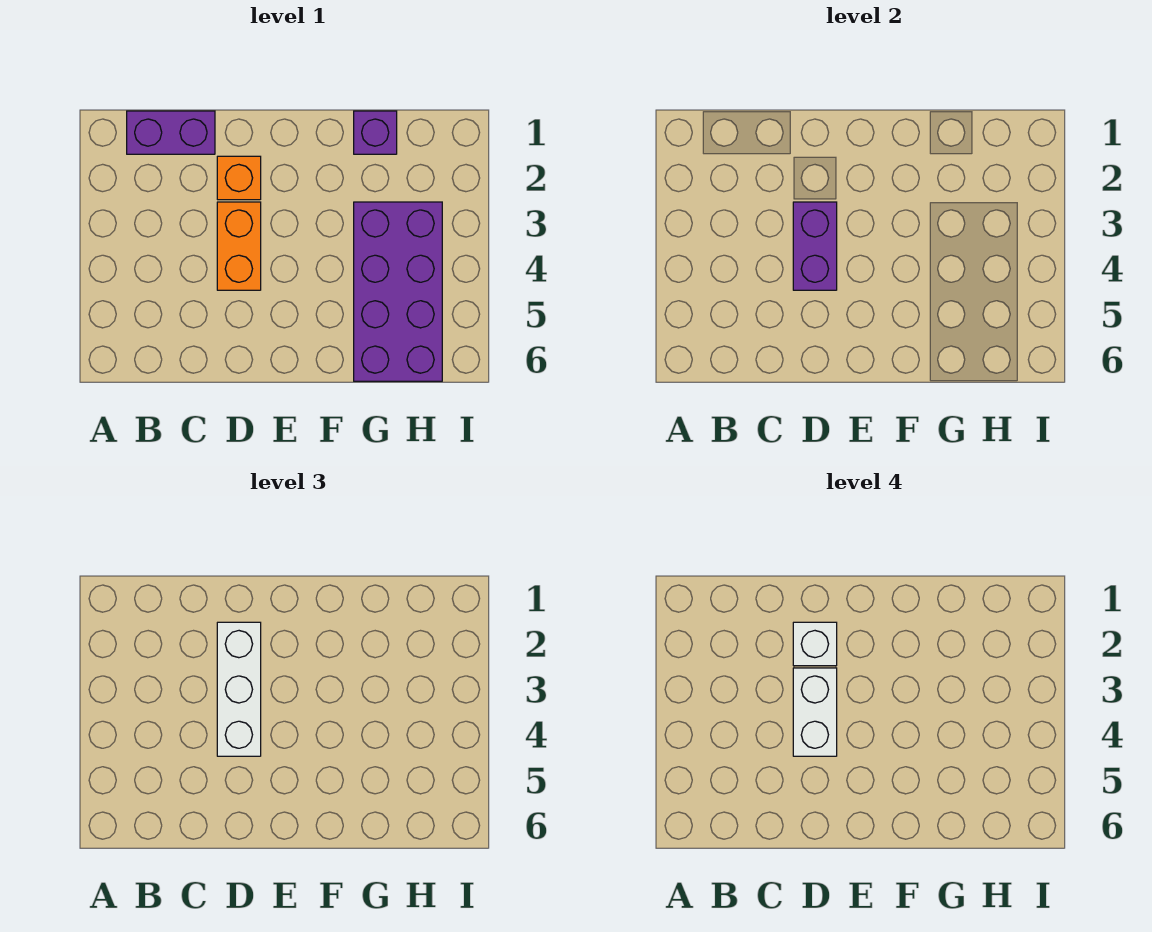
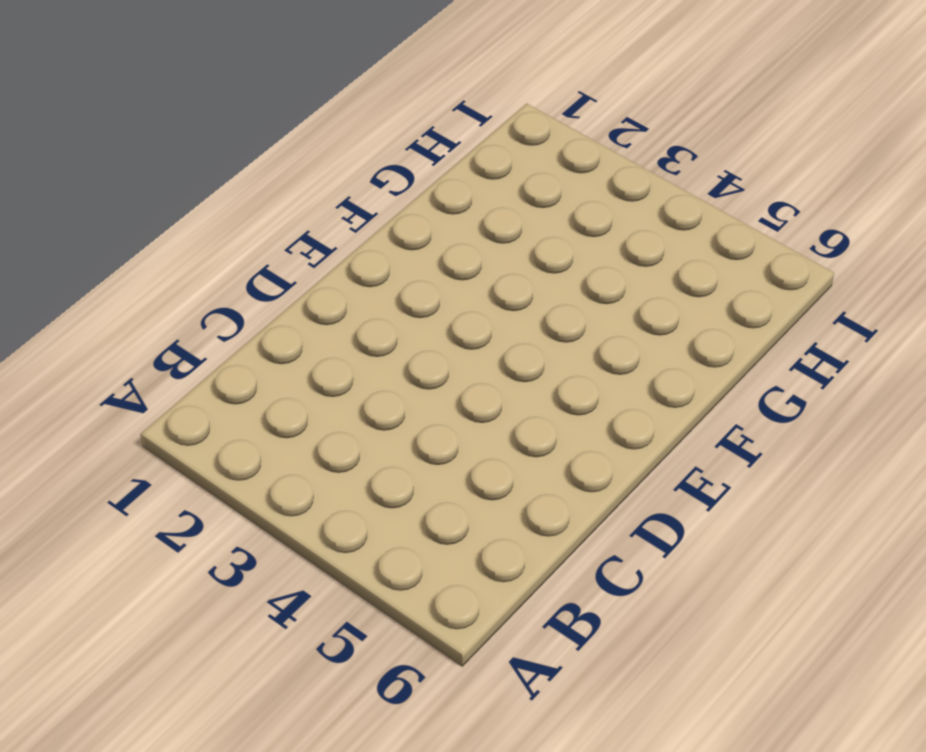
none -> purple brick B1:C1 level 1
none -> orange brick D2 level 1

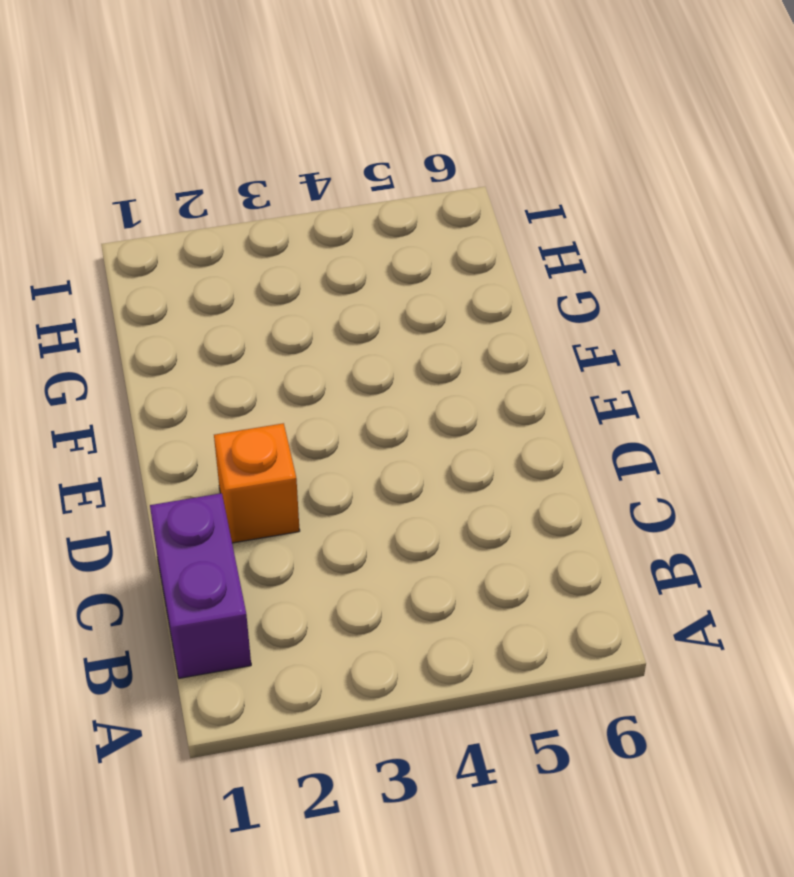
none -> orange brick D3:D4 level 1
none -> purple brick G1 level 1

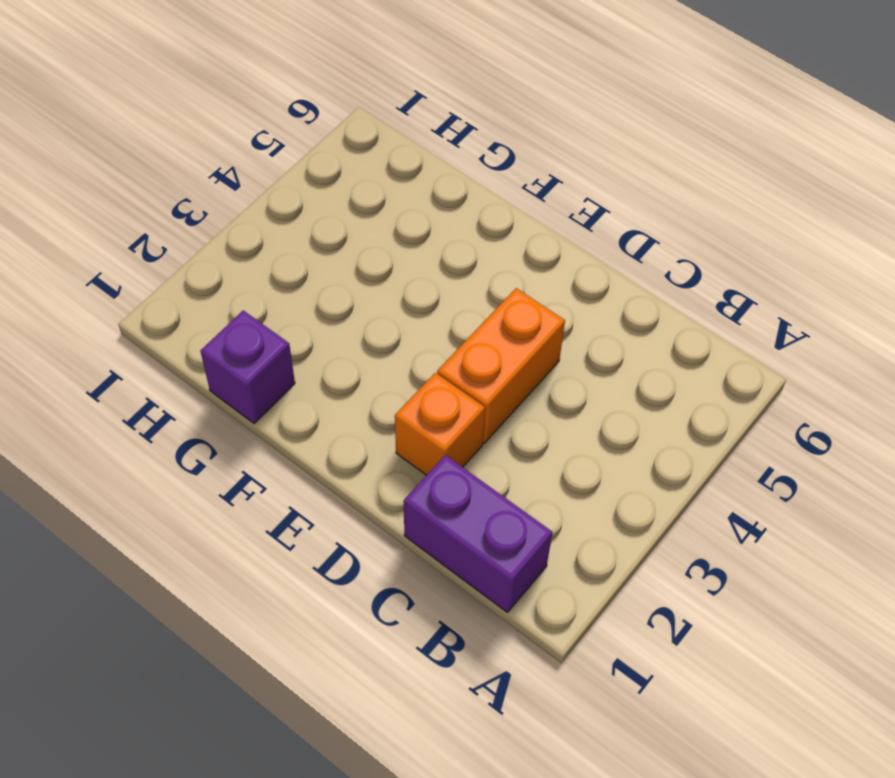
none -> purple brick G3:H6 level 1
none -> purple brick D3:D4 level 2

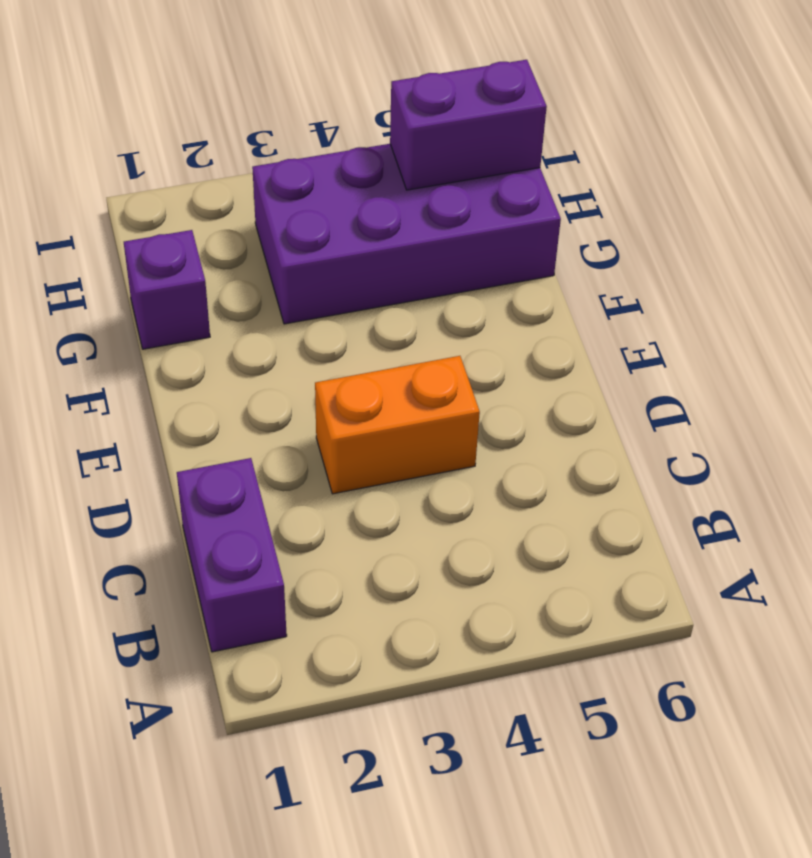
purple brick H5:H6 level 2 -> purple brick D3:D4 level 2
none -> orange brick D2 level 1
none -> white brick D2:D4 level 3

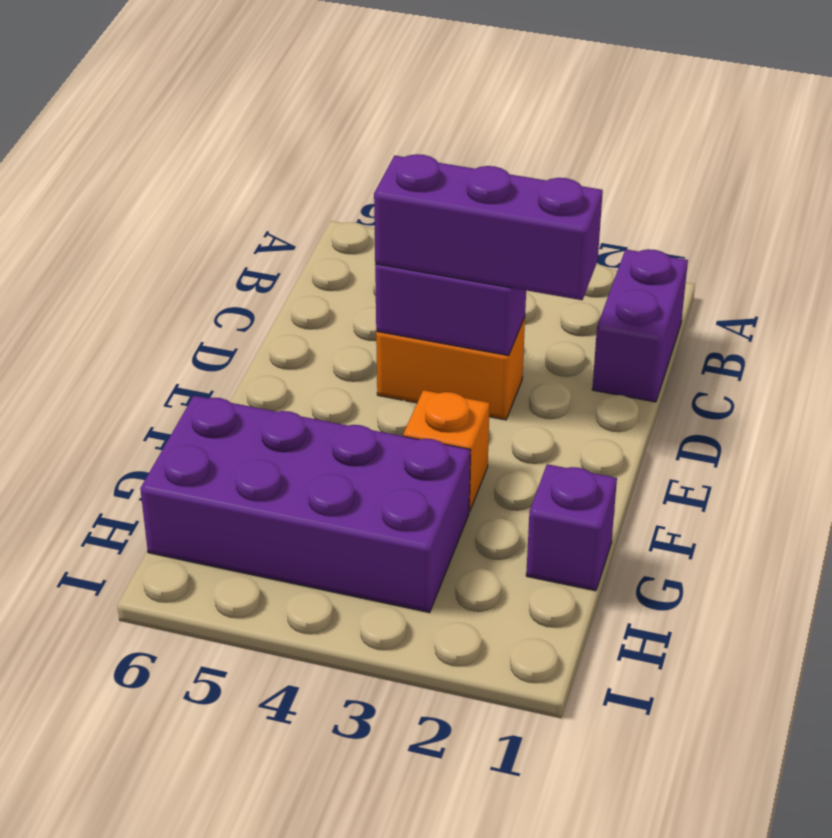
purple brick D2:D4 level 3 -> white brick D2:D4 level 3
orange brick F3 level 1 -> orange brick D2 level 1
none -> white brick D2 level 4
none -> white brick D3:D4 level 4

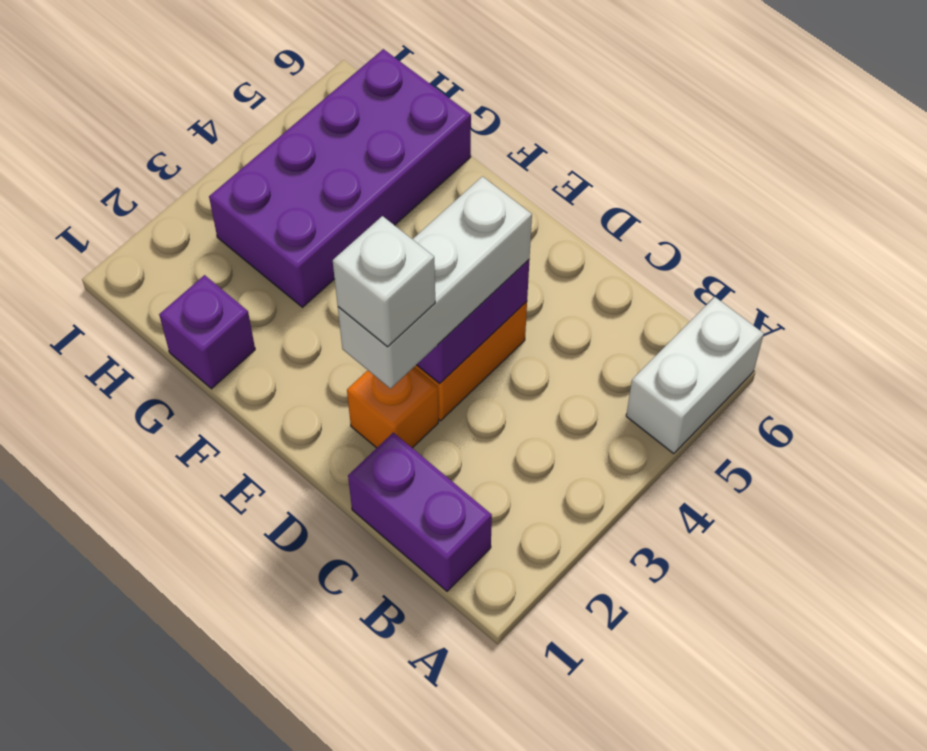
white brick A5:A6 level 1 -> white brick D3:D4 level 4

